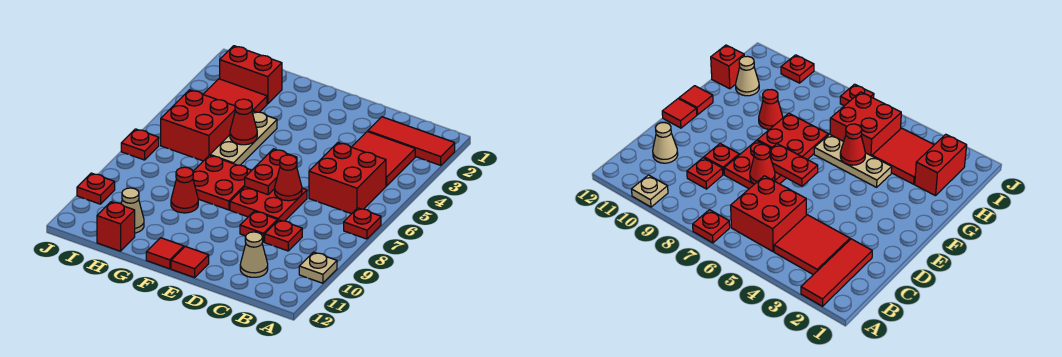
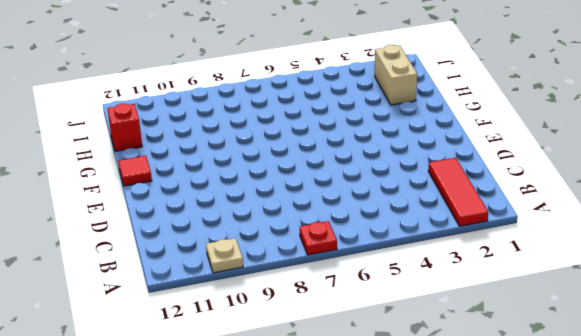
tan brick H2:I2 level 1 -> red brick H2:I2 level 1
none -> red tile B3:C4 level 1
none -> red brick B5:C6 level 1
none -> red plate C9 level 1

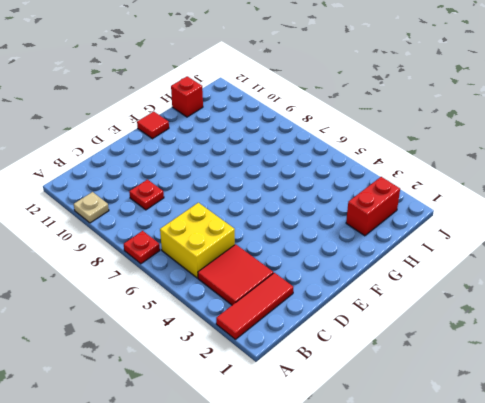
yellow brick B5:C6 level 1 -> red brick B5:C6 level 1
none -> tan cone C11 level 1
none -> red plate D7:E8 level 1
none -> red plate D9 level 1

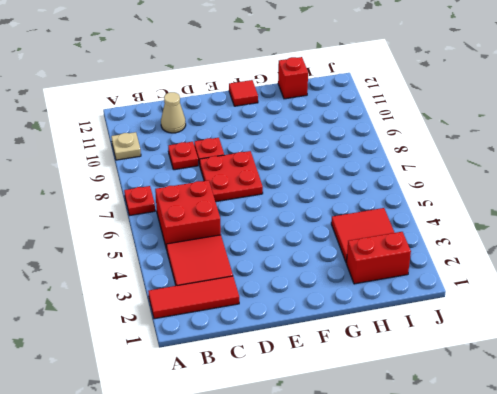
none -> red tile E12 level 1
none -> red plate F7:G8 level 1
none -> tan plate G4:G6 level 1

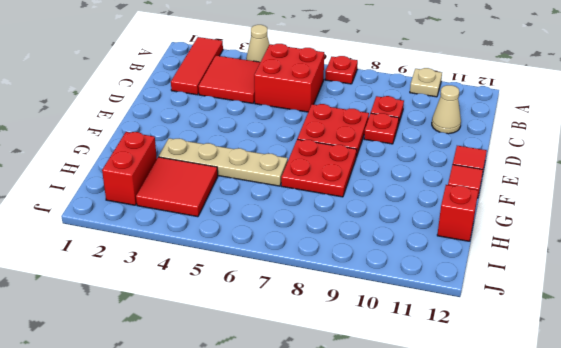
tan cone A4 level 1 -> tan cone H11 level 1
tan plate G3:G6 level 1 -> tan plate G4:G6 level 1
none -> red cone G9 level 1
none -> red brick H5:I6 level 1
none -> red plate J7 level 1

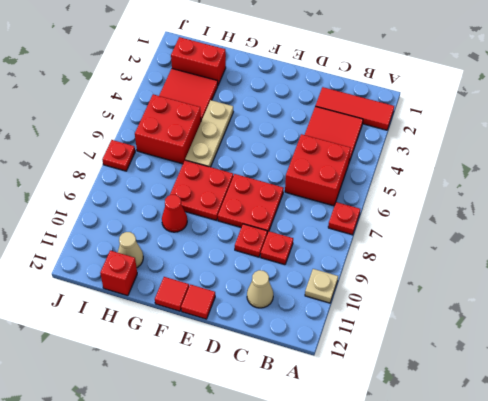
none -> red plate J10 level 1
none -> red cone D7 level 2
none -> red plate E6:E7 level 2

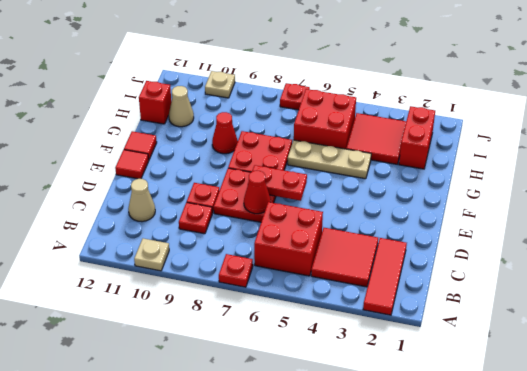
tan plate J10 level 1 -> red plate J10 level 1
none -> red cone G5 level 2

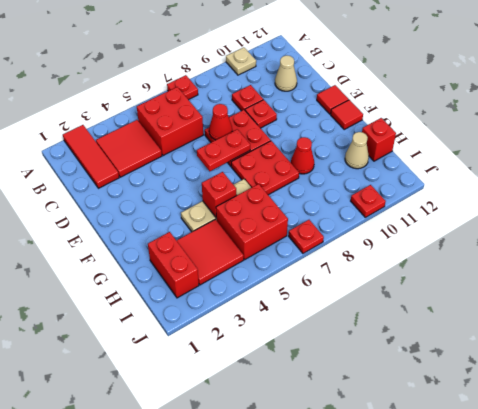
red brick G5 level 2 -> red cone G5 level 2

